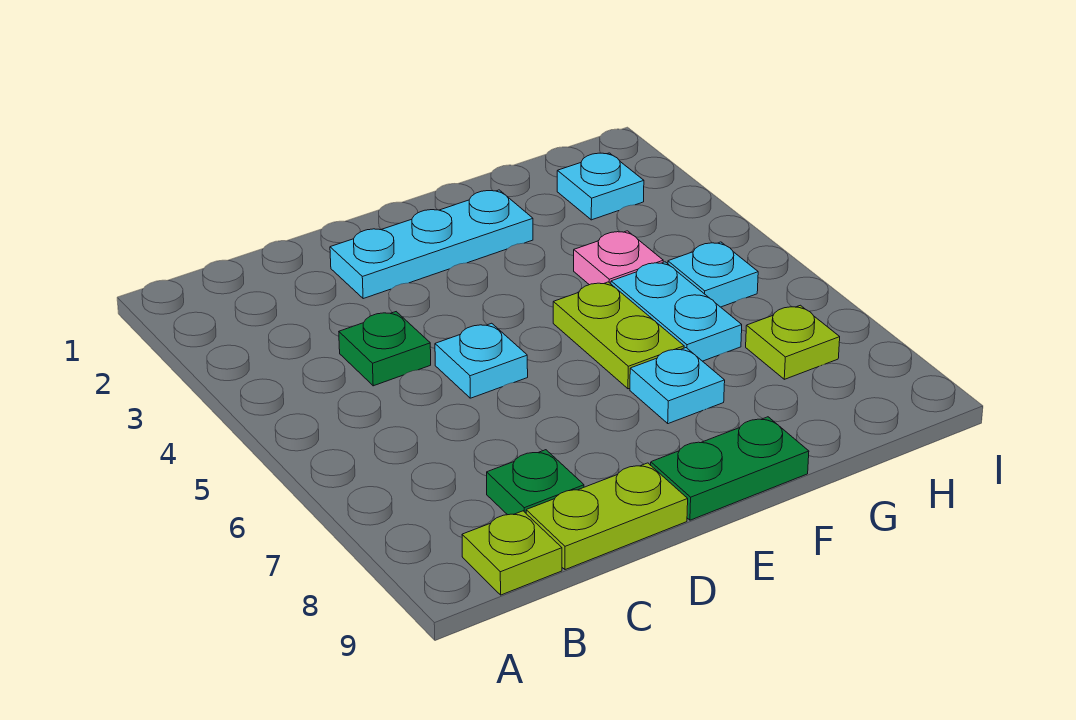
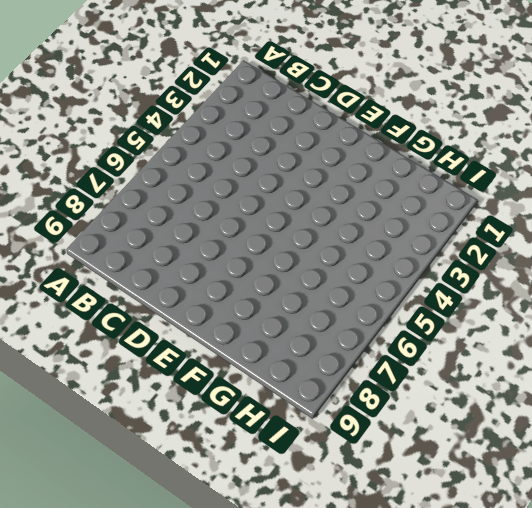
none -> lime plate B9 level 1
none -> green plate C4 level 1
none -> green plate C8 level 1

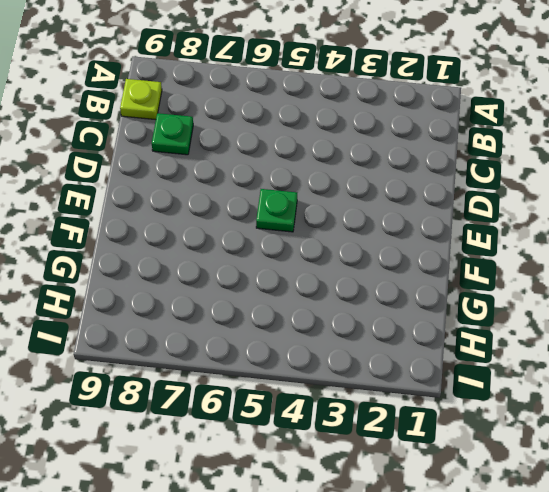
green plate E5 level 1 -> green plate C4 level 1
none -> lime plate C9:D9 level 1
none -> cyan plate D2:F2 level 1
none -> cyan plate D5 level 1

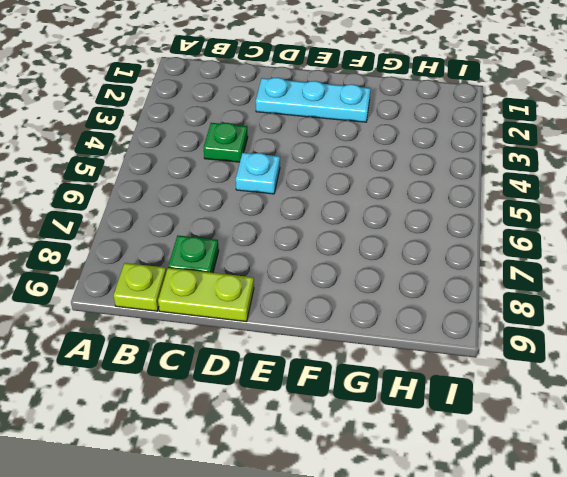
none -> green plate E9:F9 level 1
none -> lime plate F5:F6 level 1
none -> cyan plate F7 level 1

